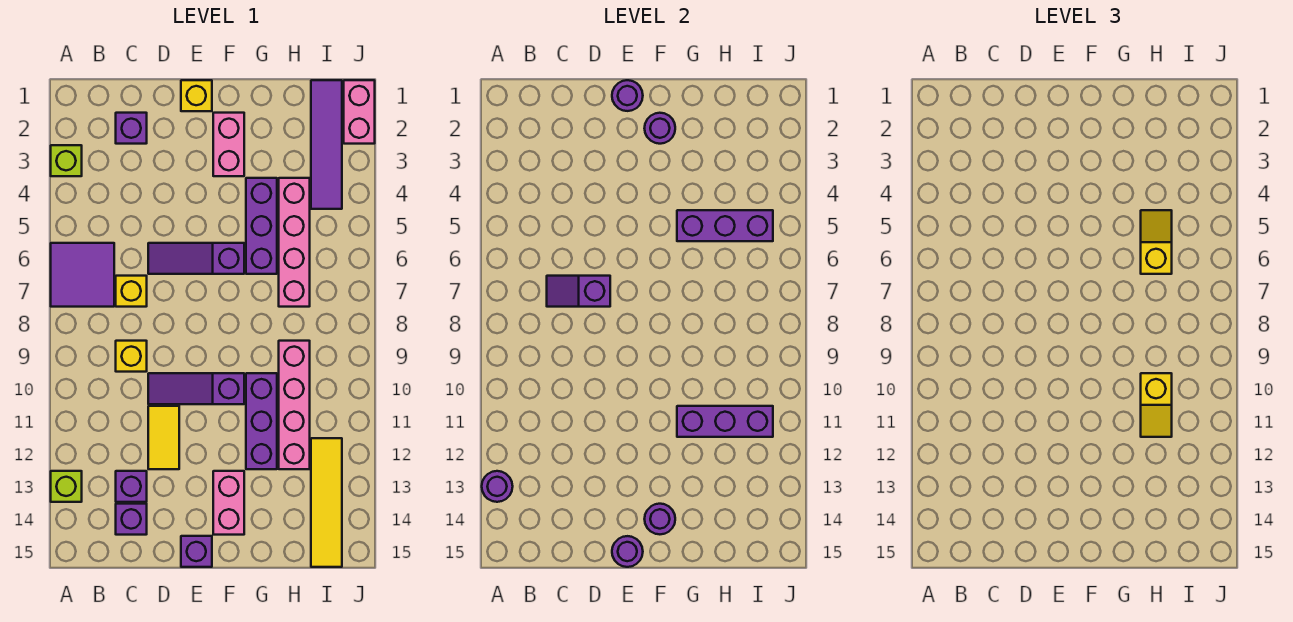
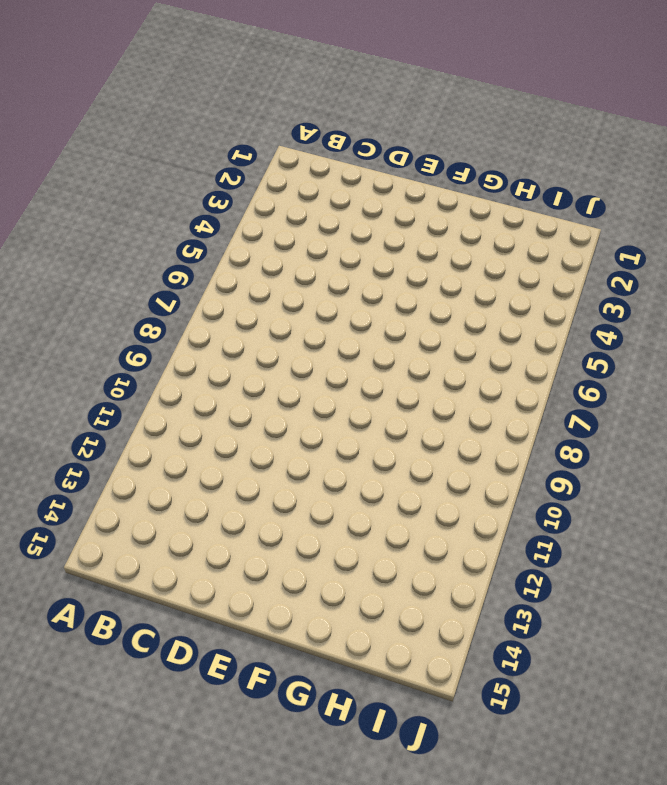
none -> lime brick A3 level 1
none -> purple tile A6:B7 level 1
none -> lime brick A13 level 1
none -> purple brick C2 level 1

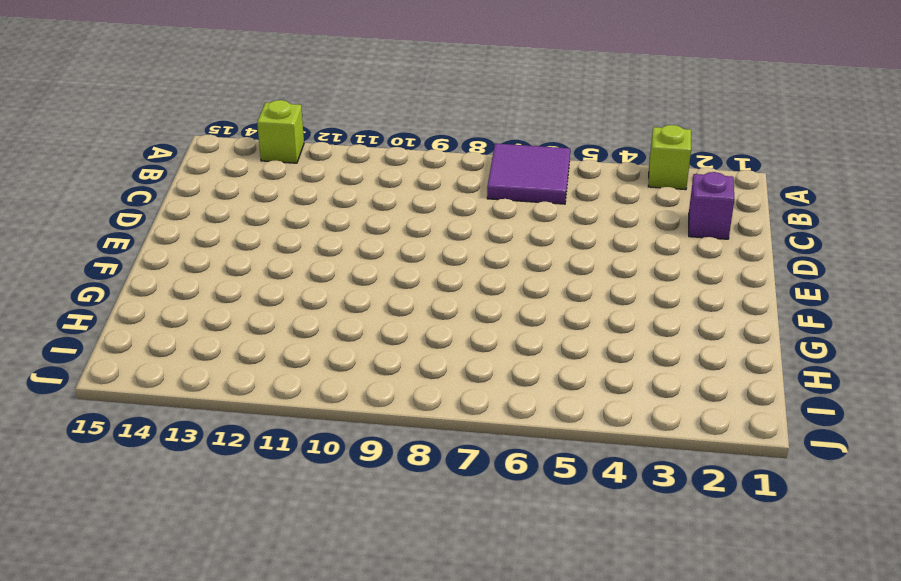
none -> yellow brick C7 level 1
none -> yellow brick C9 level 1
none -> purple brick C13 level 1
none -> purple brick C14 level 1

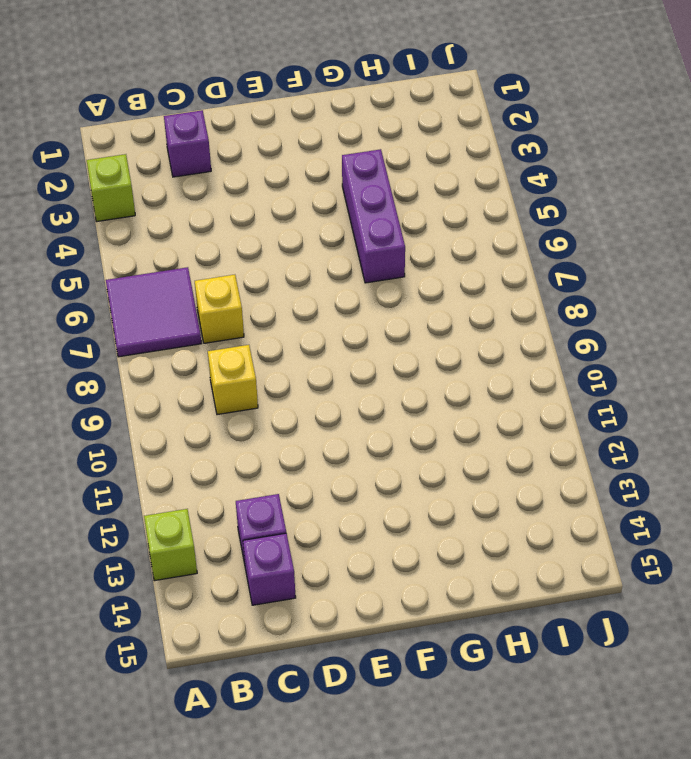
none -> purple slope D6:F6 level 1 top F
none -> purple slope D10:F10 level 1 top F
none -> yellow tile D11:D12 level 1
none -> yellow brick E1 level 1

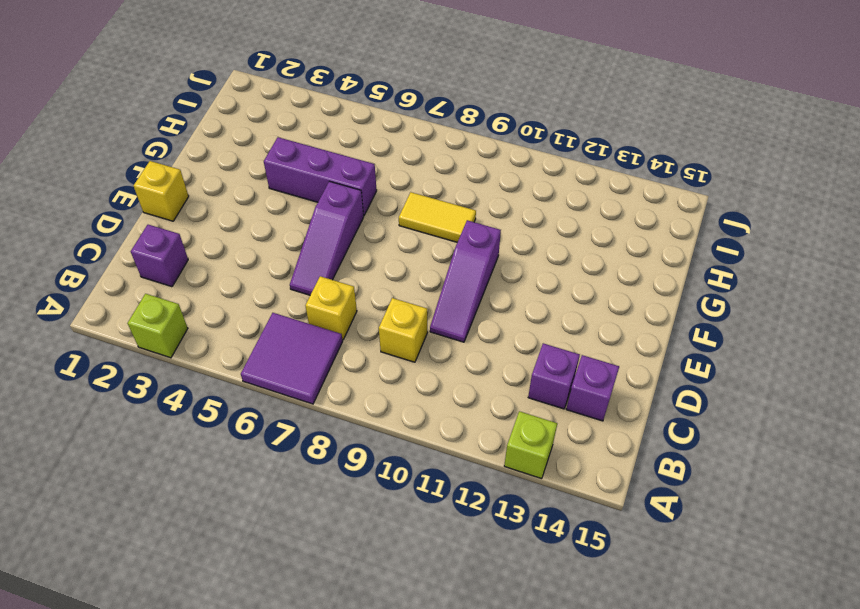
yellow tile G8:G9 level 1 -> yellow tile D11:D12 level 1
none -> purple brick E15 level 1
none -> pink brick F2:F3 level 1
none -> pink brick F13:F14 level 1
none -> purple brick G10:G12 level 1

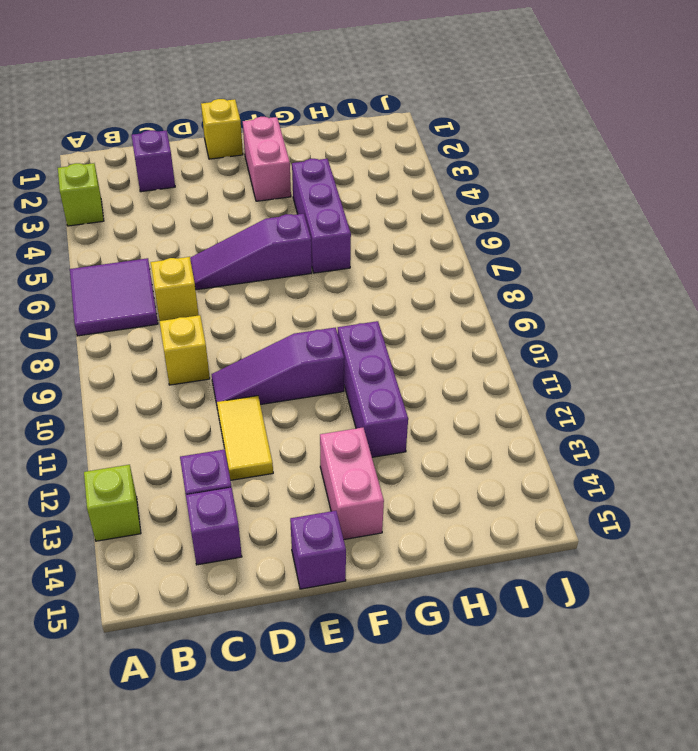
none -> pink brick H4:H7 level 1
none -> pink brick H9:H12 level 1
none -> purple tile I1:I4 level 1
none -> yellow tile I12:I15 level 1

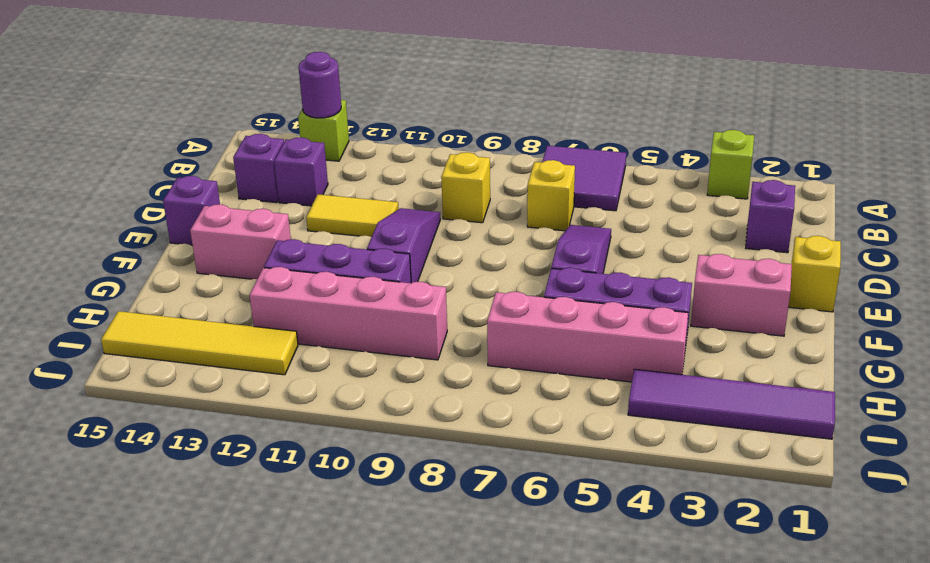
none -> pink brick J1:J2 level 1
none -> purple slope C7:D7 level 2 top D
none -> purple round brick E1 level 2
none -> purple round brick E15 level 2

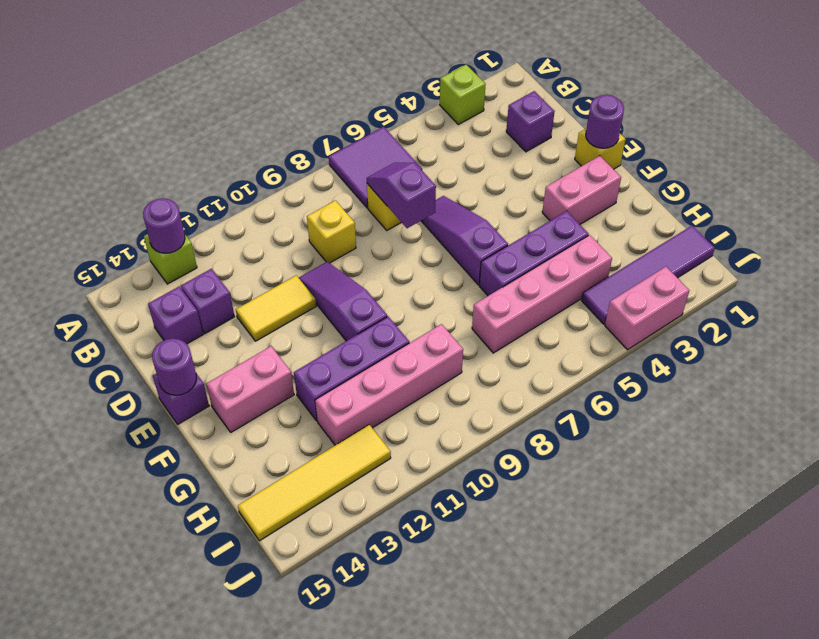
pink brick J3:J4 level 1 -> pink brick J1:J2 level 1
none -> purple round brick F2 level 2
none -> purple round brick F14 level 2
none -> purple brick G5:I5 level 2
none -> purple brick G11:I11 level 2

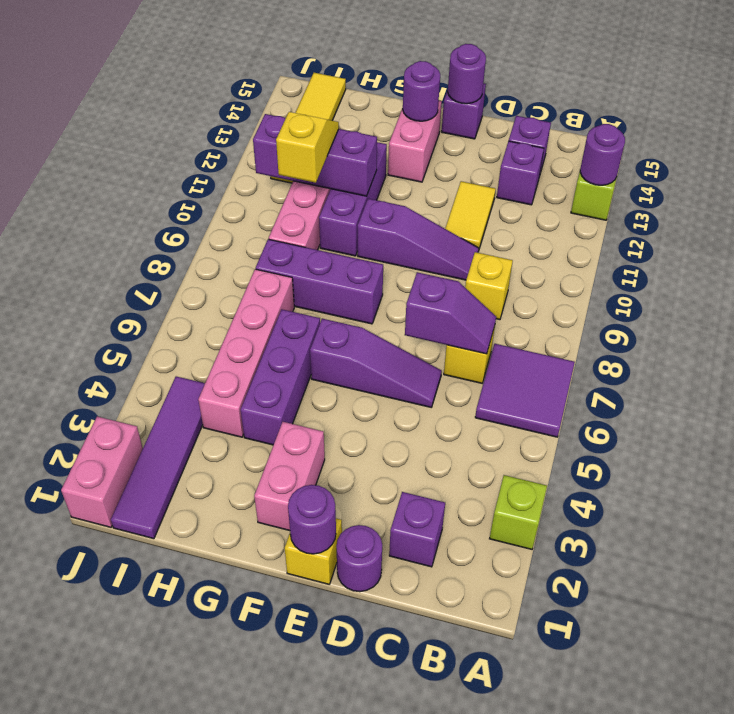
purple round brick D1 level 1 -> purple round brick F2 level 2
purple brick F8:H8 level 1 -> purple brick G5:I5 level 2
none -> yellow slope H5:H6 level 3 top 6

